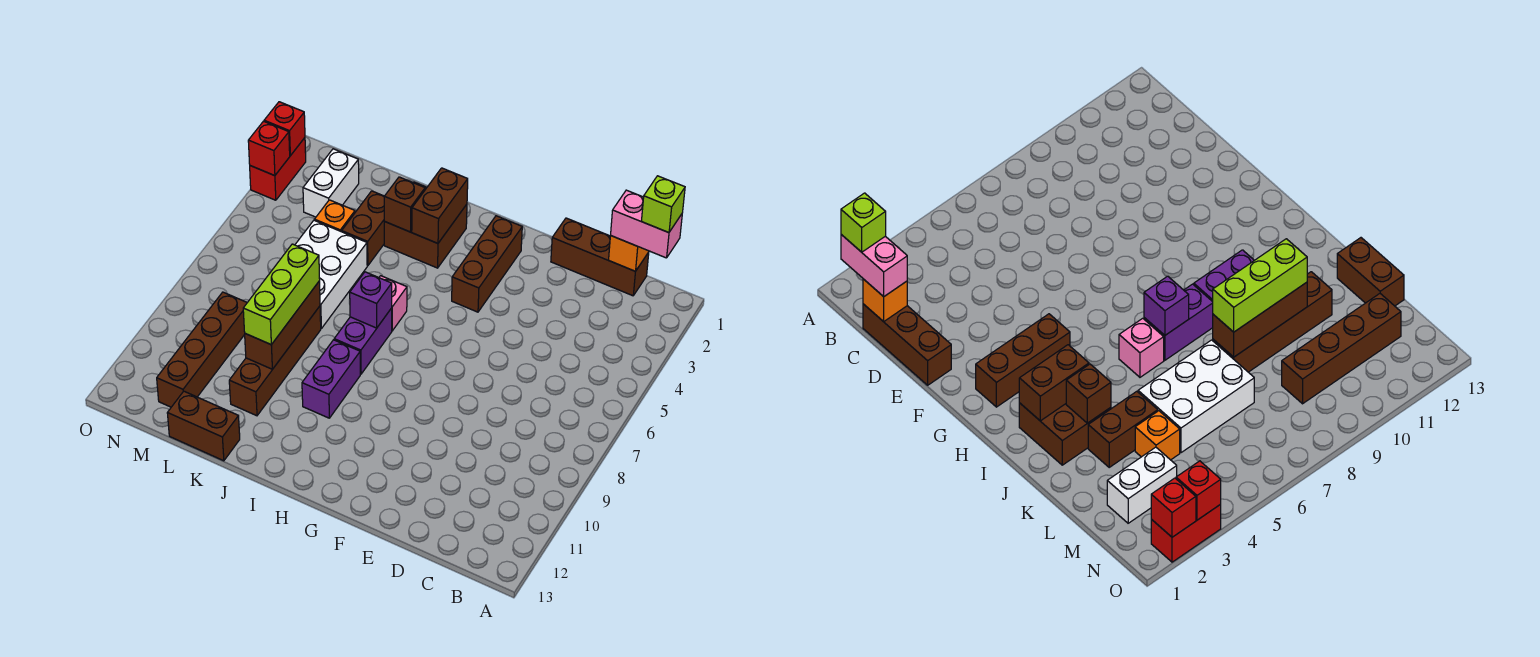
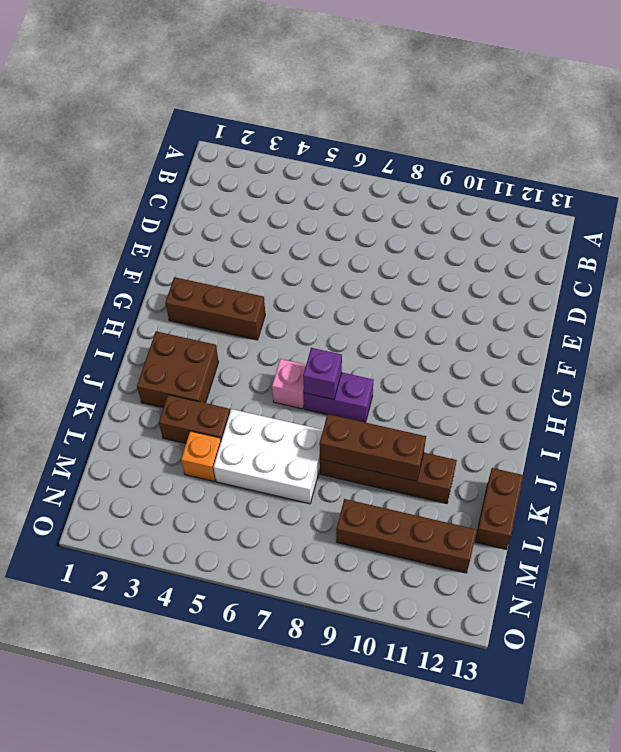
none -> brown brick C1:E1 level 1
none -> purple brick I9:I10 level 1
none -> white brick M2:M3 level 1

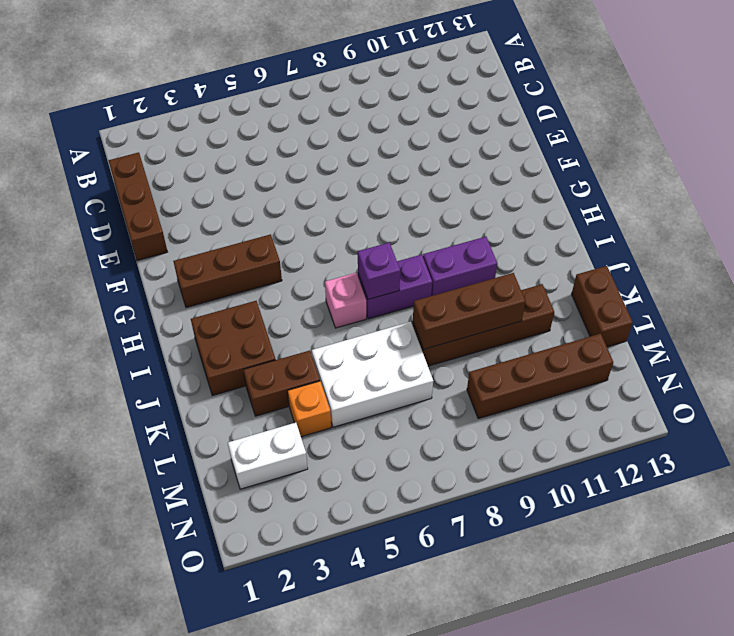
none -> red brick O2:O3 level 1
none -> orange brick C1 level 2
none -> brown brick I2:I3 level 2

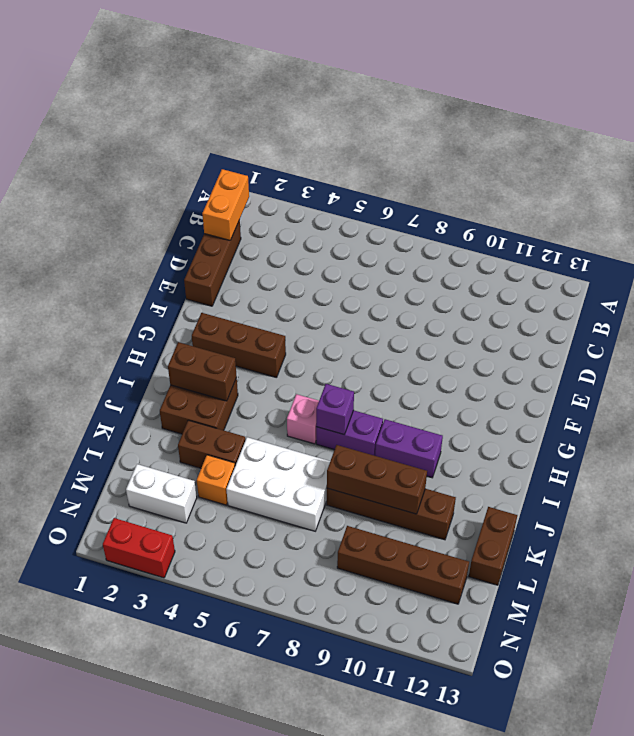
orange brick B1:C1 level 2 -> orange brick C1 level 2
none -> brown brick J3 level 2
none -> red brick O2 level 2
none -> red brick O3 level 2

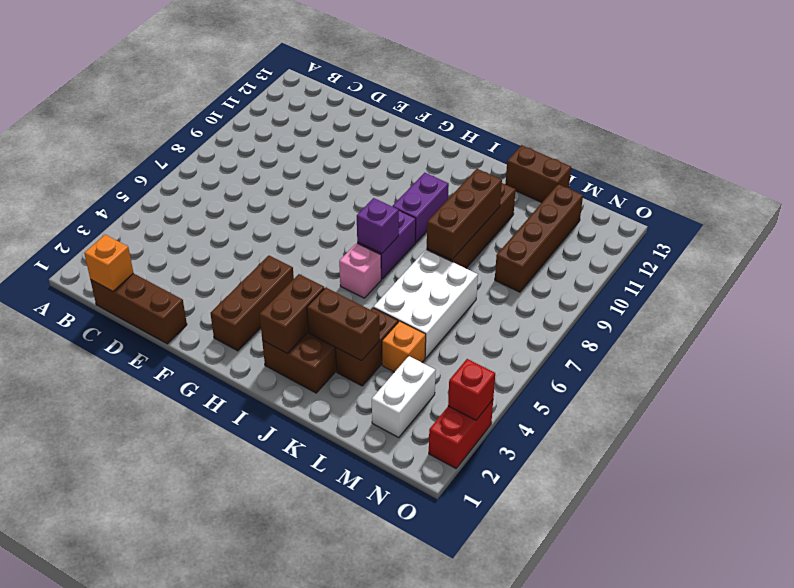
brown brick J3:K3 level 2 -> brown brick J3 level 2
none -> red brick O2 level 2
none -> pink brick B1:C1 level 3
none -> lime brick K8:K10 level 3

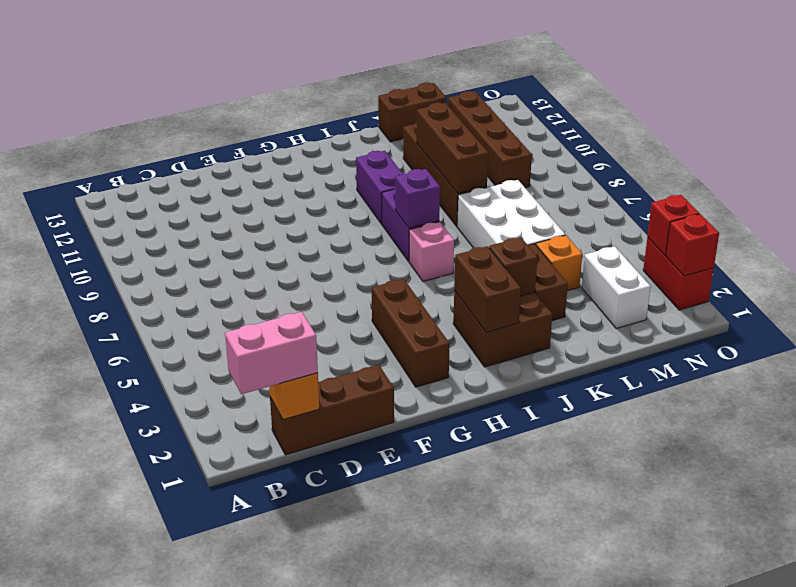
none -> lime brick K8:K10 level 3
none -> lime brick B1 level 4

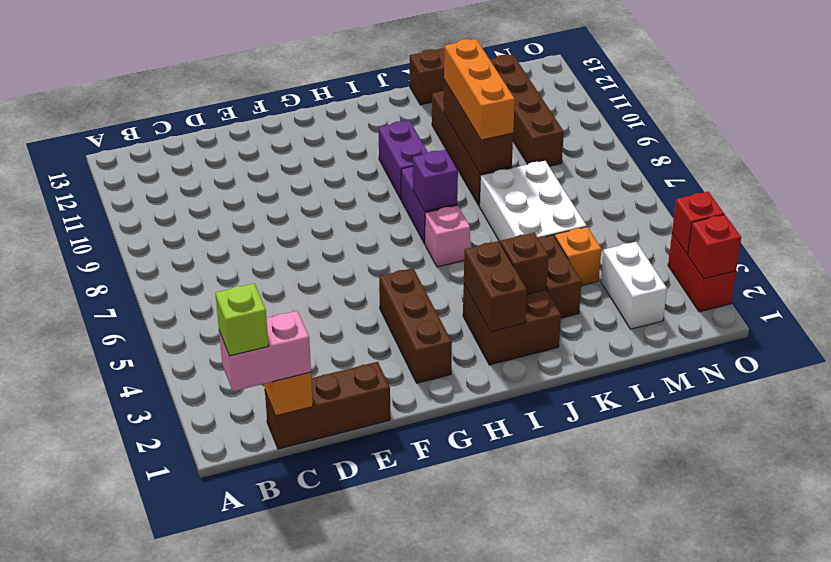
orange brick K8:K10 level 3 -> lime brick K8:K10 level 3

